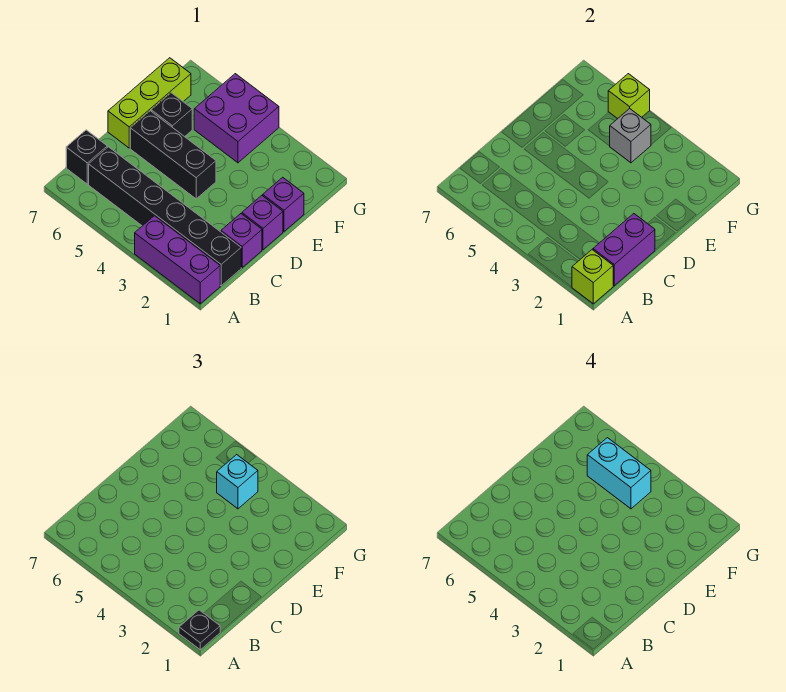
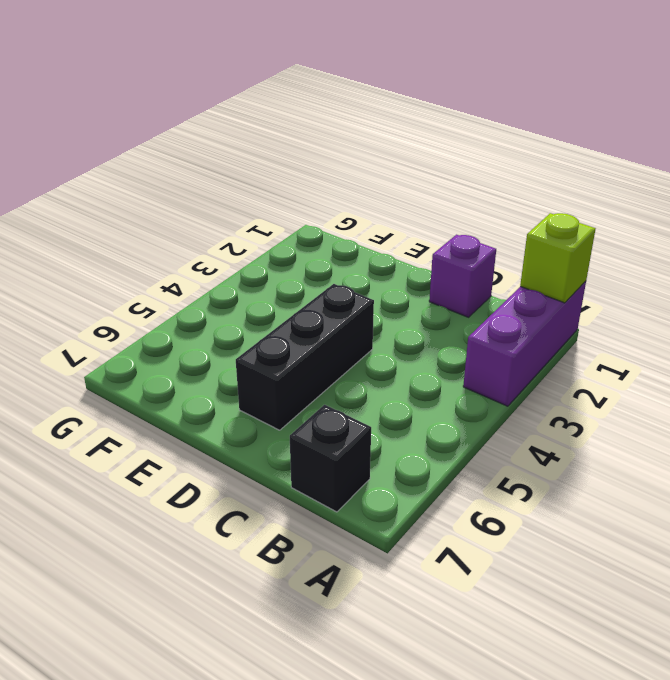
none -> black brick B1:B6 level 1
none -> purple brick D1 level 1
none -> lime brick D7:F7 level 1

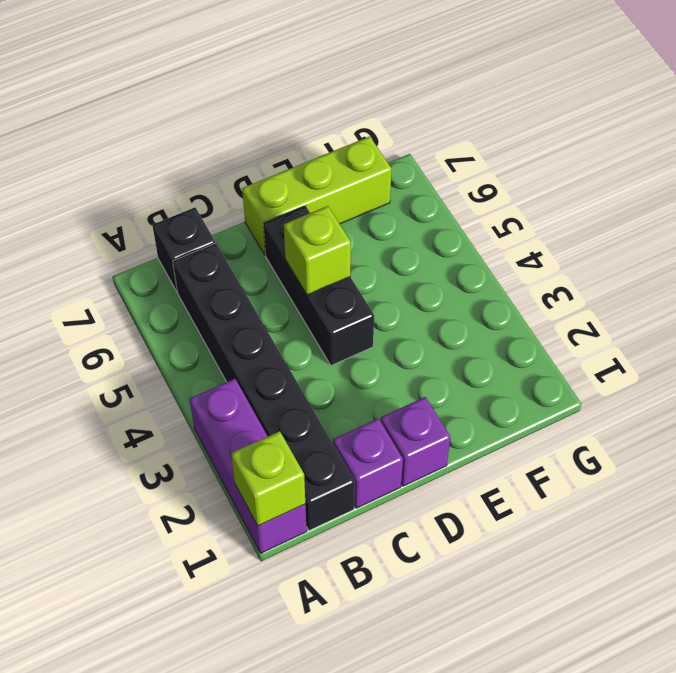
lime brick D5 level 2 -> lime brick G5 level 2
none -> purple brick E1 level 1
none -> black brick E6 level 1
none -> purple brick F4:G5 level 1

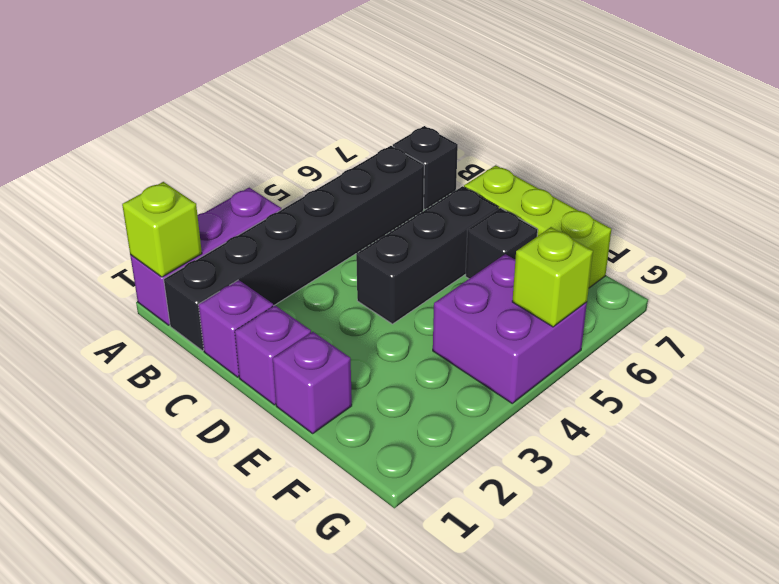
none -> purple brick B1:C1 level 2
none -> grey brick F4 level 2
none -> black plate A1 level 3

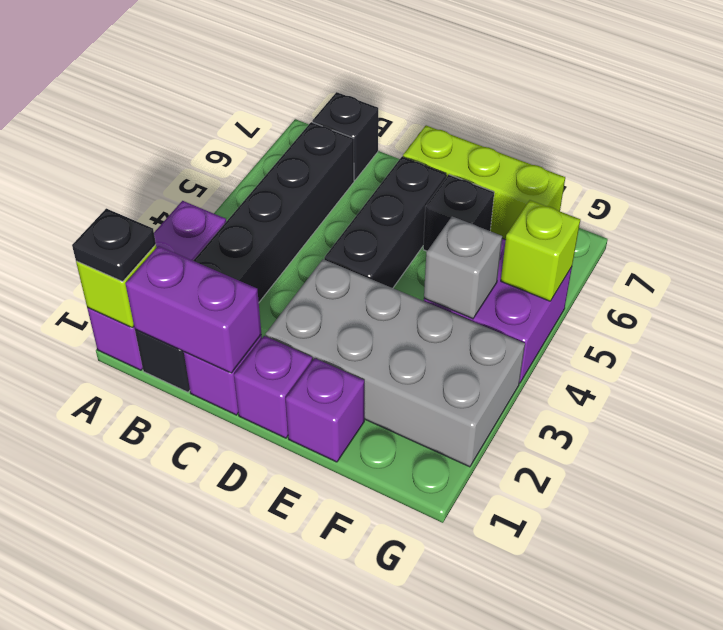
grey brick D2:G3 level 1 -> none
none -> cyan brick F4 level 3
none -> cyan brick F4:F5 level 4

